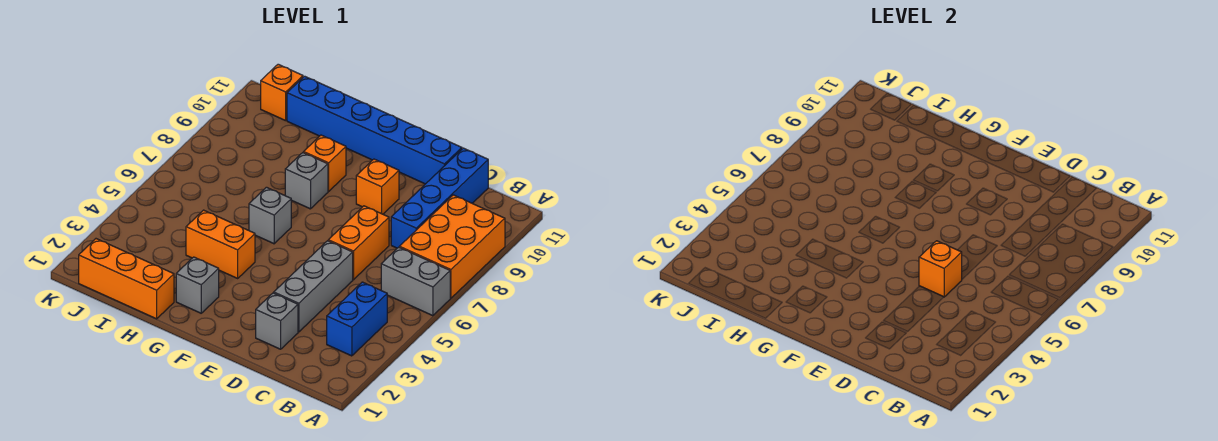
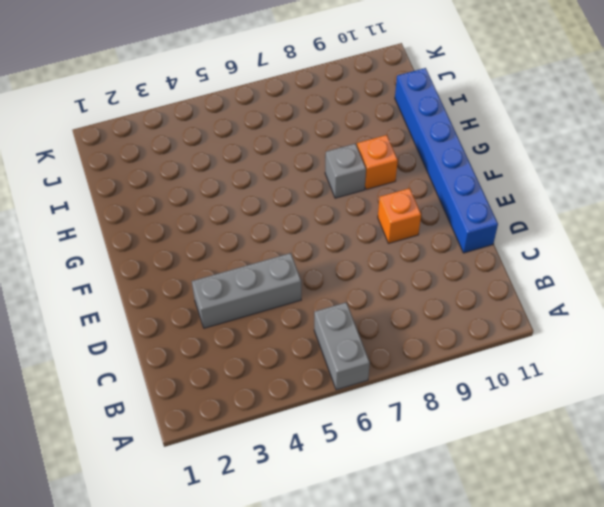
none -> orange brick A7:B9 level 1
none -> blue brick B3:B4 level 1
none -> blue brick C8:C11 level 1

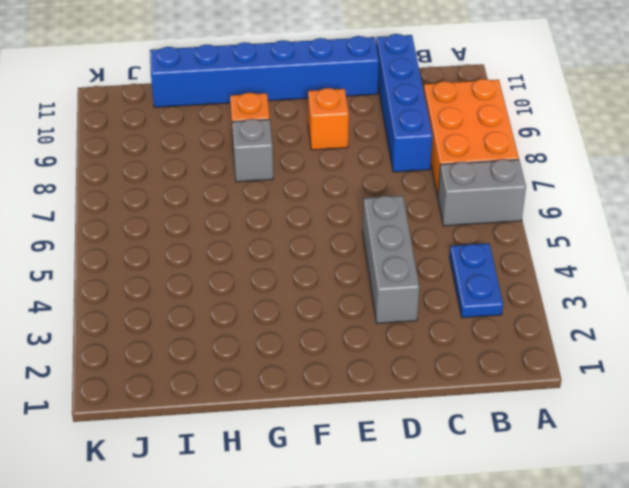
blue plate B3:B4 level 1 -> blue brick B3:B4 level 1
none -> grey brick D2 level 1
none -> orange brick D6:D7 level 1
none -> grey brick G2 level 1

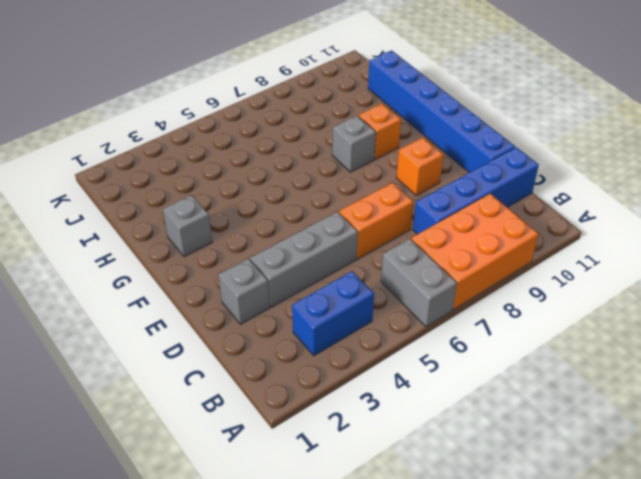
none -> orange brick G4:H4 level 1
none -> grey brick G6 level 1
none -> orange brick H1:J1 level 1

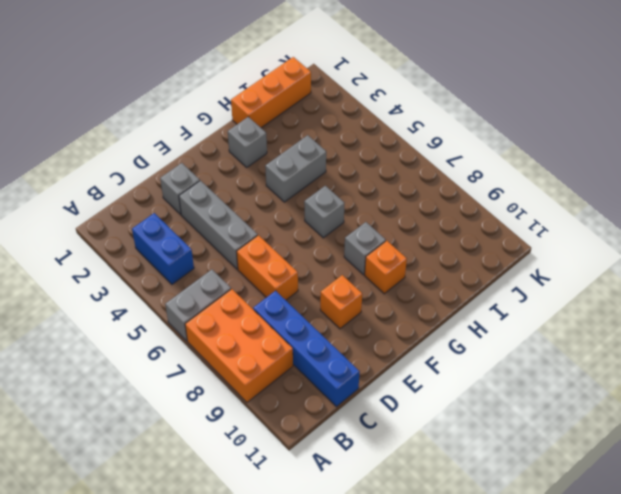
grey brick G4:H4 level 1 -> orange brick G4:H4 level 1
none -> blue brick D11:I11 level 1
none -> orange brick J11 level 1
none -> orange brick D5 level 2

